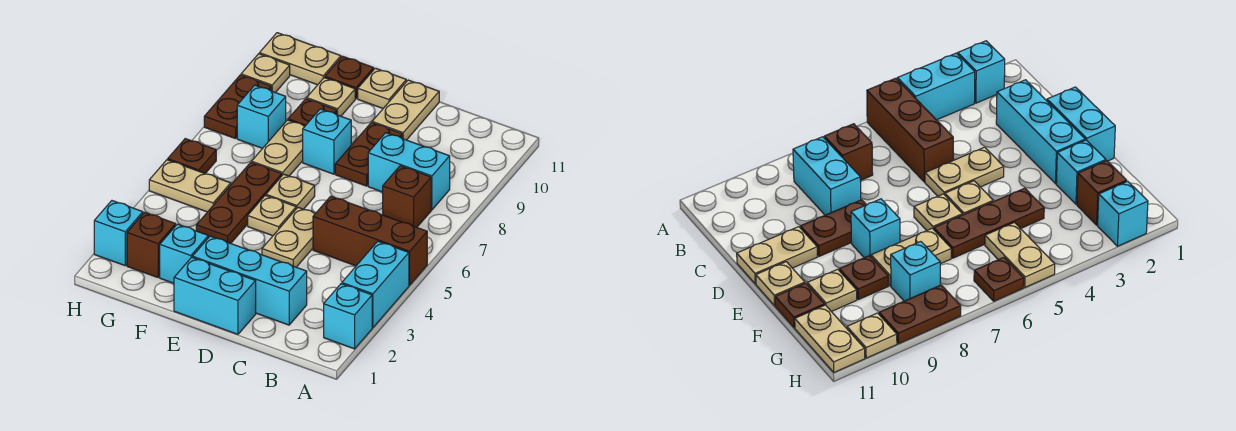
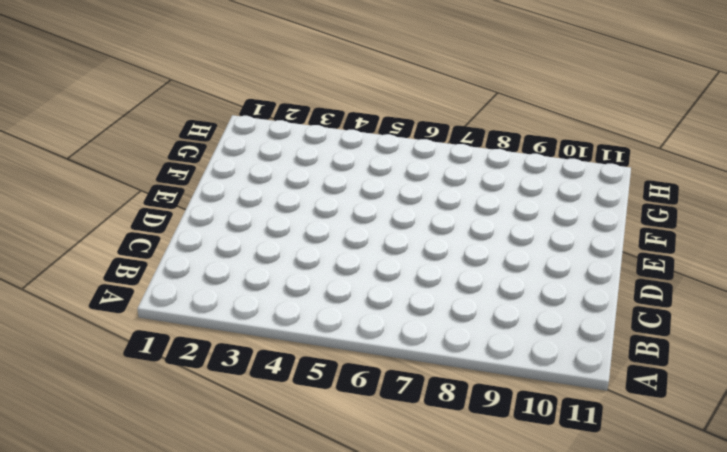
none -> cyan brick A2 level 1
none -> cyan brick A3:A4 level 1
none -> brown brick A5:C5 level 1

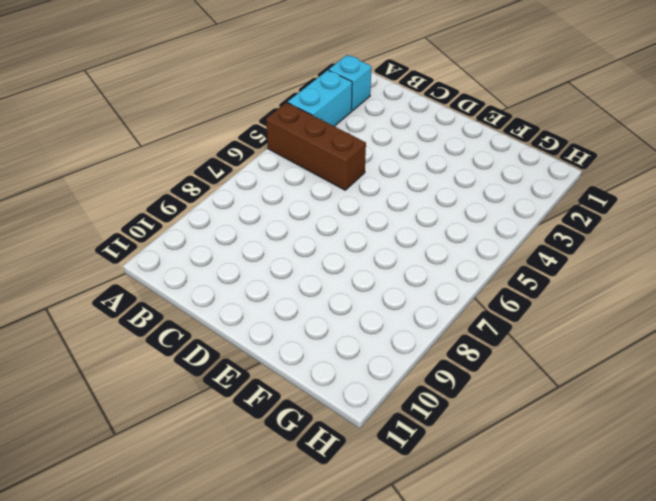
none -> brown brick B7 level 1
none -> cyan brick B8:C8 level 1
none -> cyan brick C2:E2 level 1

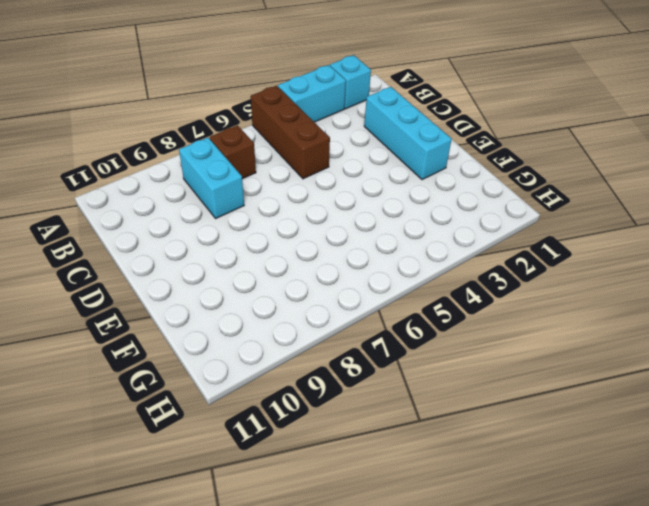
none -> cyan brick D1:E1 level 1
none -> tan plate D4:D5 level 1
none -> brown plate D8:D9 level 1

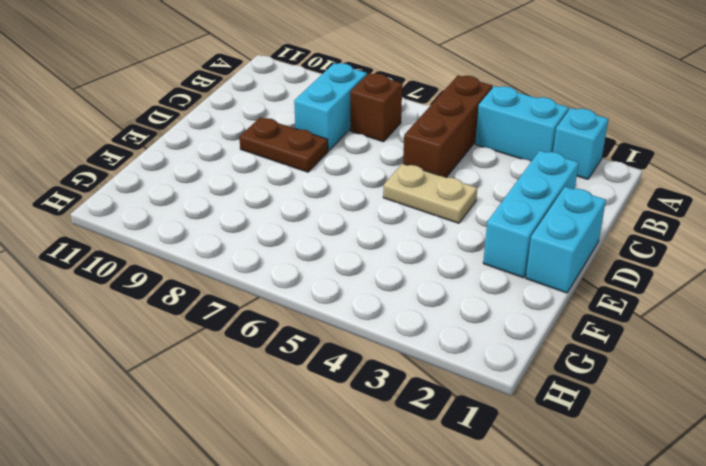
none -> tan plate D10:D11 level 1
none -> tan plate E5 level 1
none -> tan plate E6 level 1

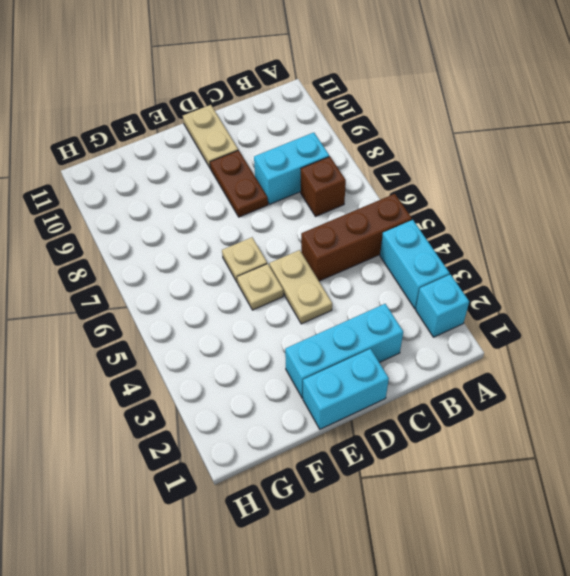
none -> cyan brick E8 level 1
none -> tan plate E11 level 1
none -> cyan brick F2 level 1

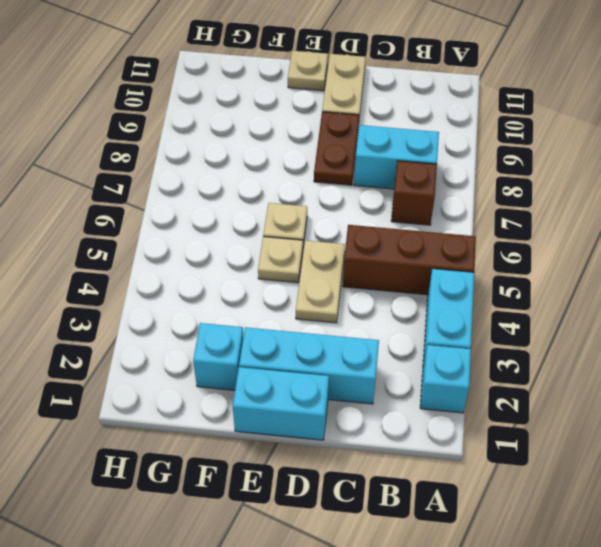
none -> cyan brick E8 level 1
none -> brown plate F4:F6 level 1
none -> tan plate F7:F8 level 1

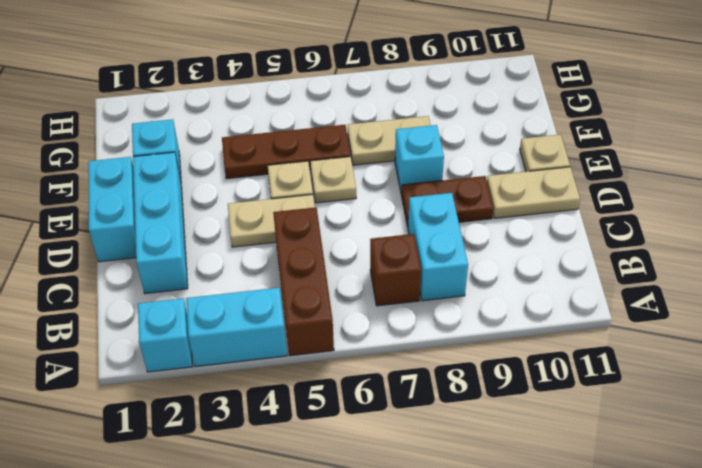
none -> brown plate F9 level 1
none -> tan plate F10 level 1
none -> brown plate F11 level 1

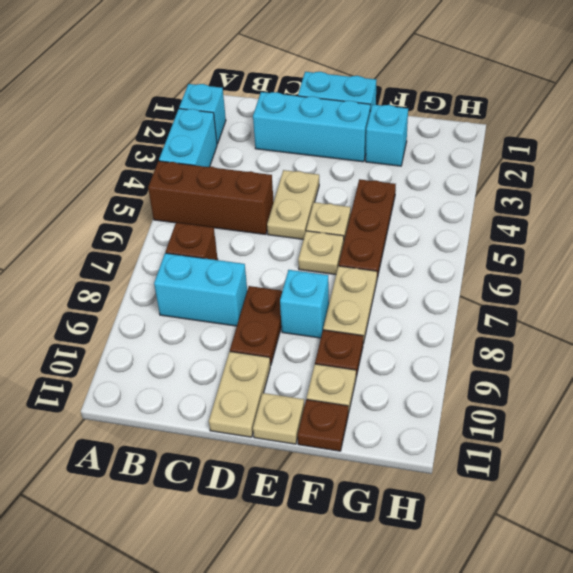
none -> brown brick G2 level 1
none -> tan plate G5:H5 level 1
none -> cyan brick G8 level 1

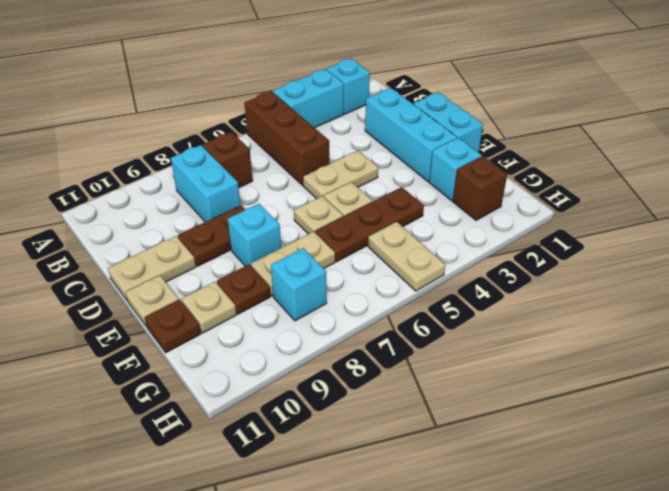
none -> tan plate G11:H11 level 1
none -> cyan brick H2 level 1
none -> brown plate H6 level 1

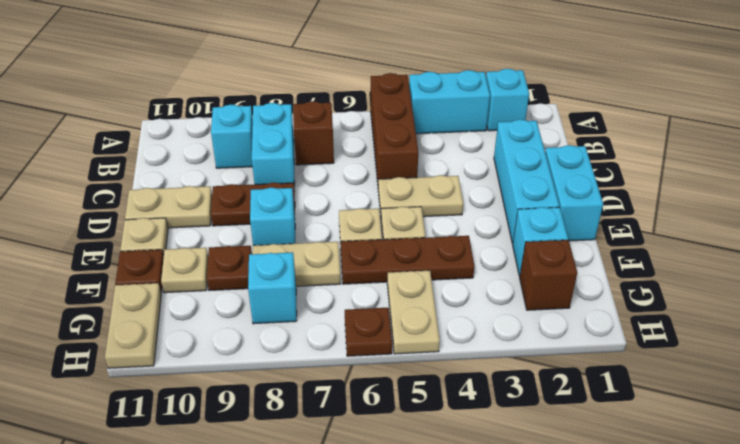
cyan brick B9 level 1 -> cyan brick H2 level 1
none -> brown plate H8:H9 level 1
none -> tan plate H10 level 1

